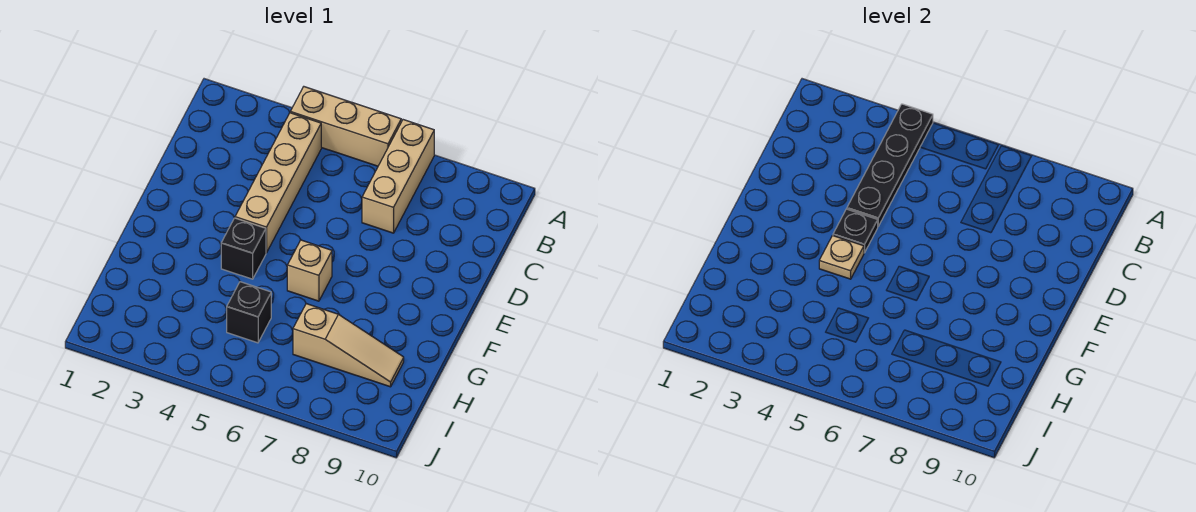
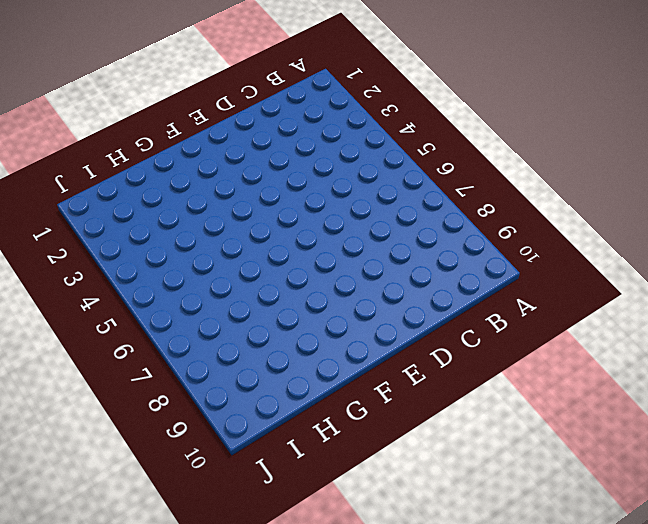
none -> tan brick A4:A6 level 1
none -> tan brick A7:C7 level 1

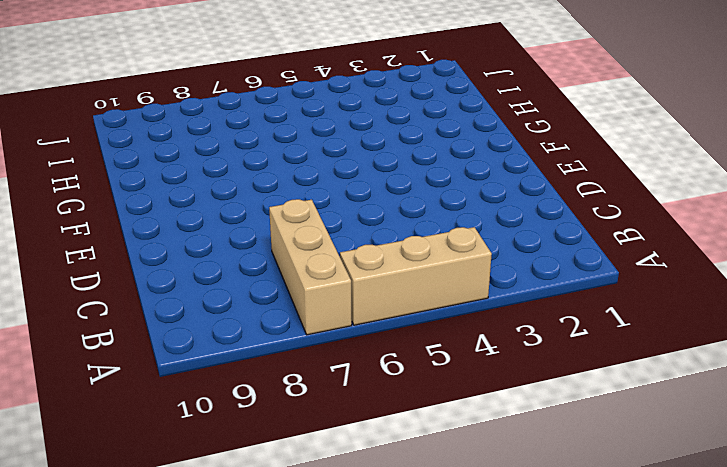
none -> tan brick B4:E4 level 1
none -> black brick F4 level 1

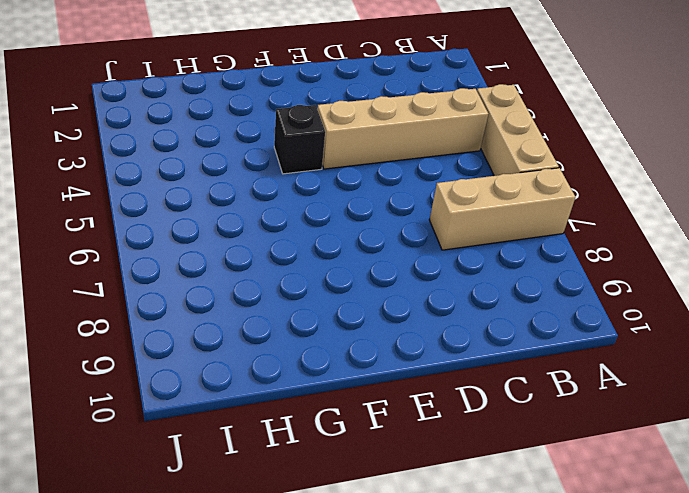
none -> tan brick F6 level 1
none -> black brick H5 level 1

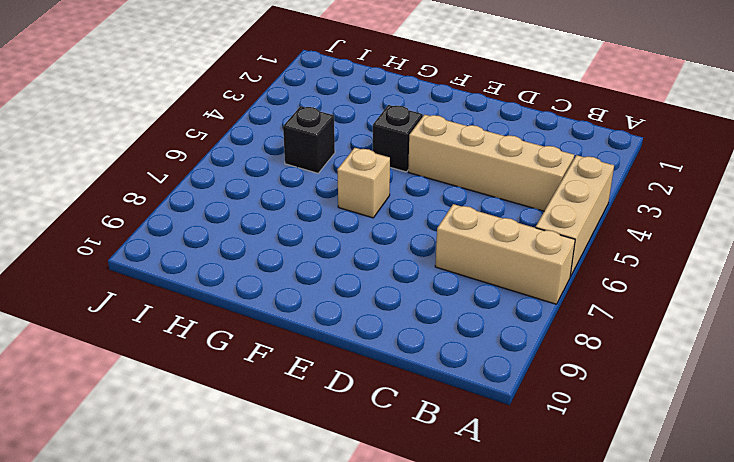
none -> tan slope H7:H9 level 1 top 7
none -> black plate A4:D4 level 2

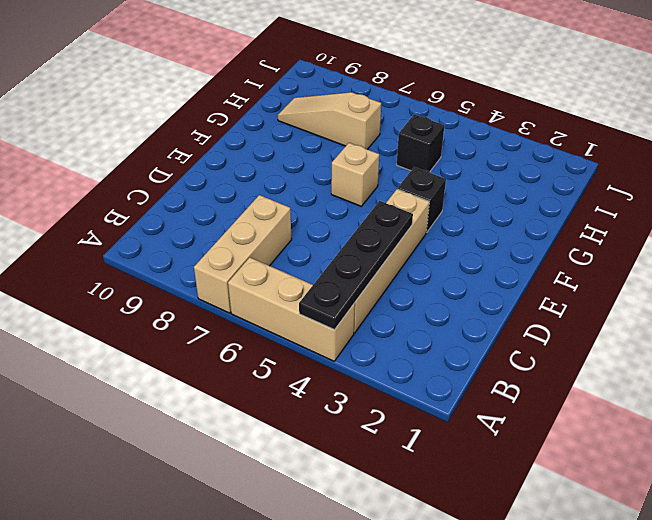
none -> black plate E4 level 2
none -> tan plate F4 level 2

